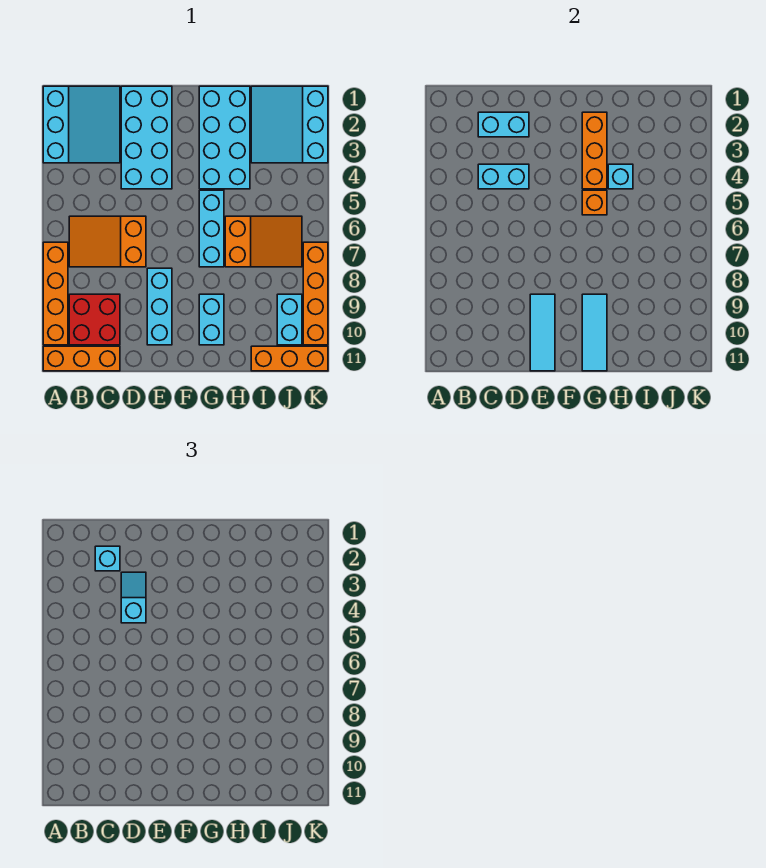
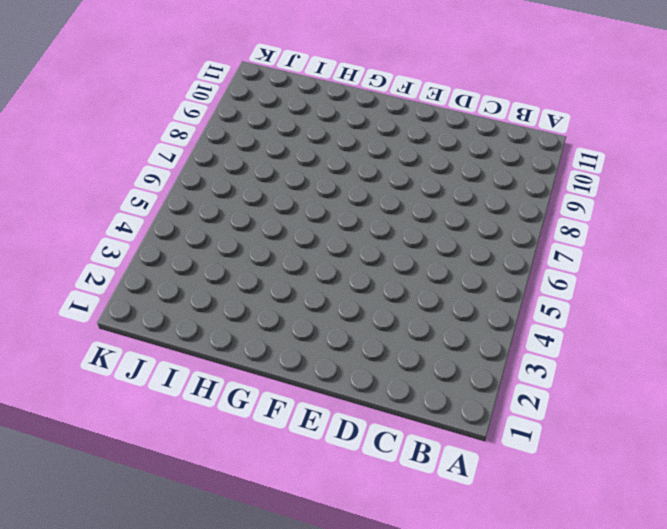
none -> cyan slope A1:C3 level 1 top A
none -> orange brick A7:A10 level 1
none -> orange brick A11:C11 level 1

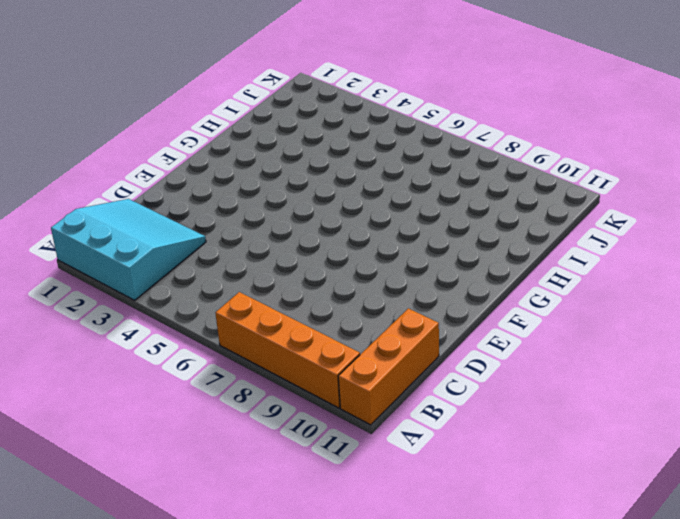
none -> orange slope B6:D7 level 1 top D
none -> red brick B9:C10 level 1
none -> cyan brick D1:E4 level 1

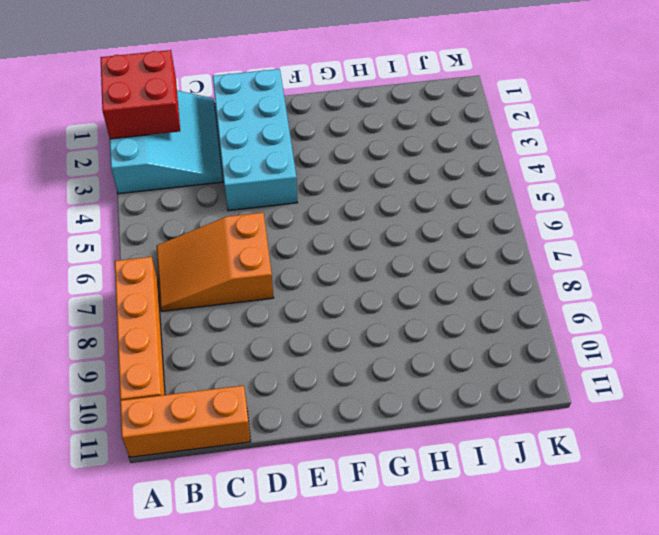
red brick A1:B2 level 2 -> red brick B9:C10 level 1
none -> cyan brick E8:E10 level 1
none -> cyan brick G1:H4 level 1
none -> cyan brick G5:G7 level 1

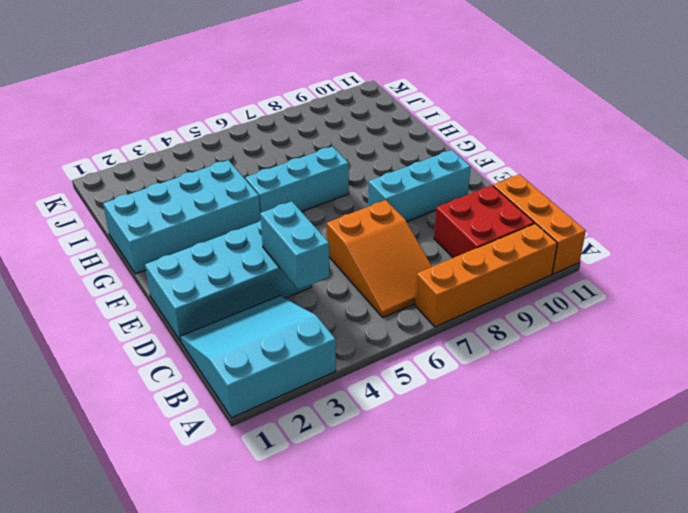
none -> cyan brick G9:G10 level 1
none -> orange slope H6:J7 level 1 top H
none -> cyan slope I1:K3 level 1 top K

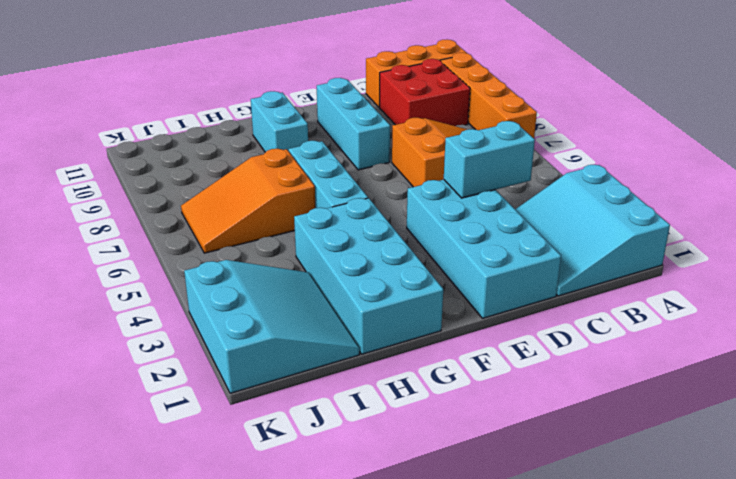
none -> orange brick I11:K11 level 1
none -> cyan brick J9:J10 level 1
none -> orange brick K7:K10 level 1

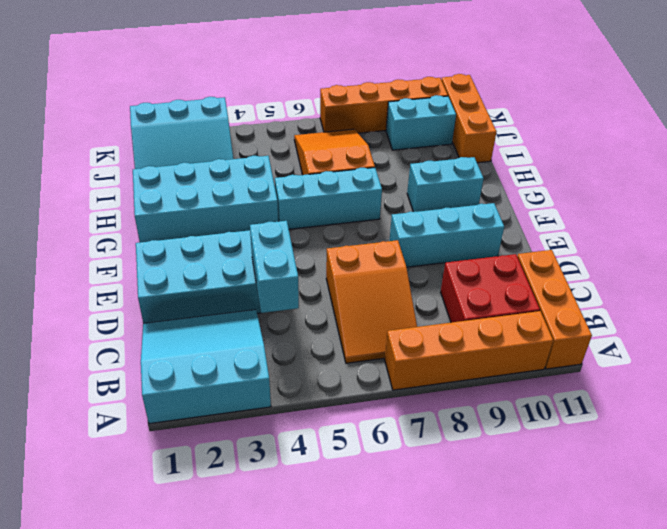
none -> cyan brick C2:D2 level 2
none -> cyan tile E9:E11 level 2
none -> orange brick G2:G4 level 2

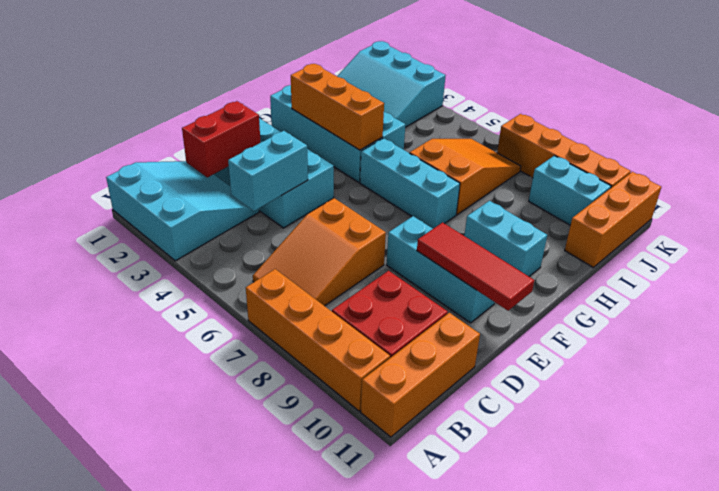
red brick C2:D2 level 2 -> cyan brick C2:D2 level 2
red tile E9:E11 level 2 -> cyan tile E9:E11 level 2
none -> orange brick G5 level 2
none -> cyan tile G9:G11 level 2
none -> cyan brick H4 level 2

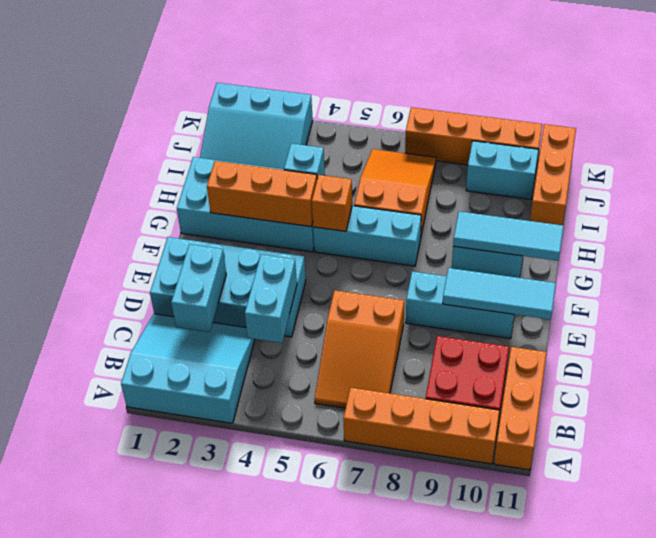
none -> cyan brick C2 level 3
none -> cyan slope D3:D4 level 3 top 4

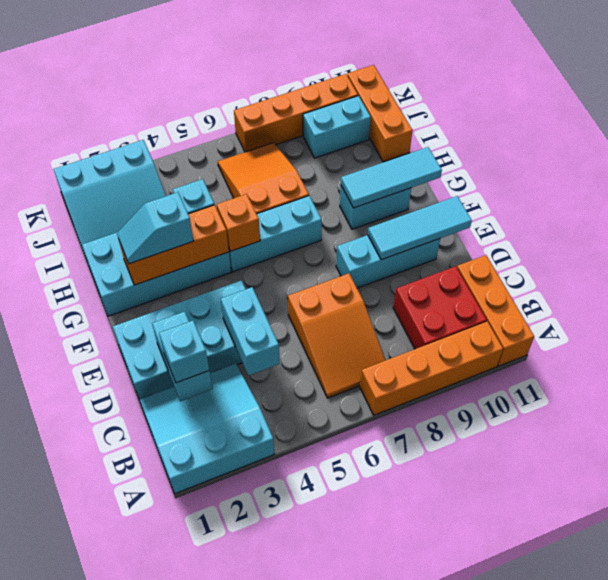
cyan slope G2:G3 level 3 top 3 -> cyan slope D3:D4 level 3 top 4

